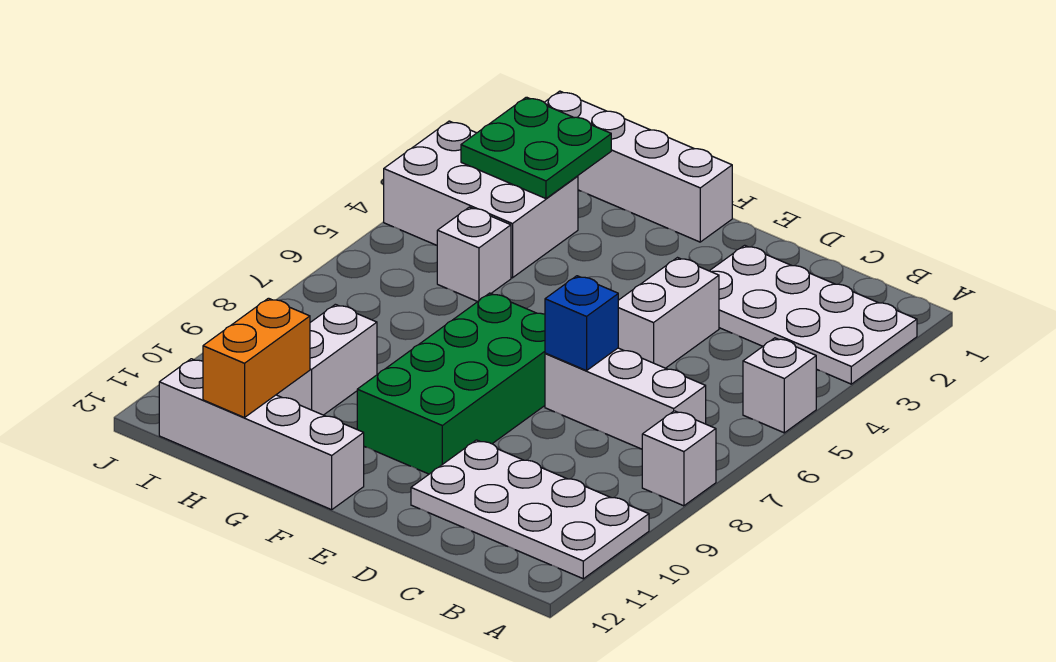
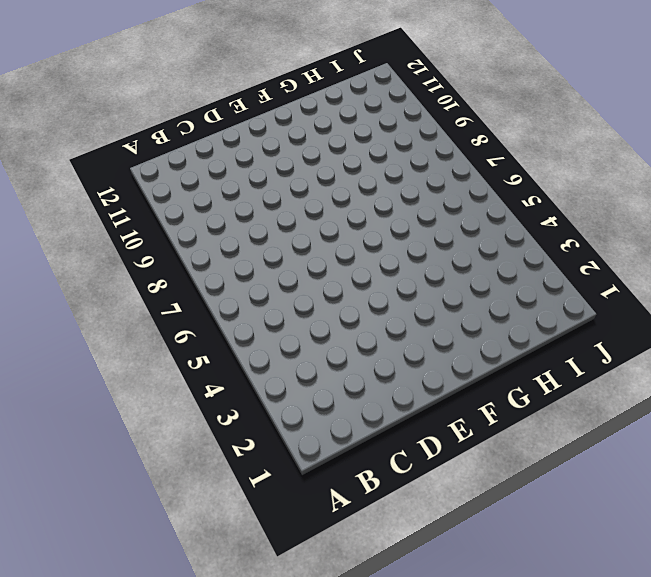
none -> white plate A2:D3 level 1
none -> white brick A5 level 1
none -> white brick A8 level 1

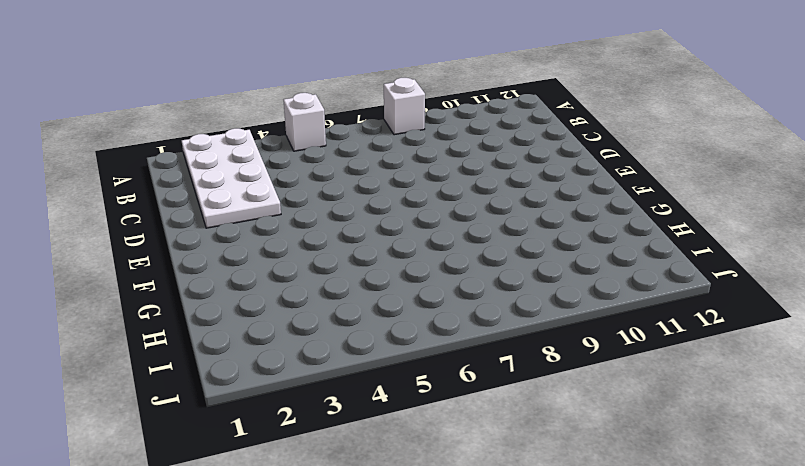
none -> white plate A10:D11 level 1
none -> white brick B7:D7 level 1
none -> white brick D4:D5 level 1

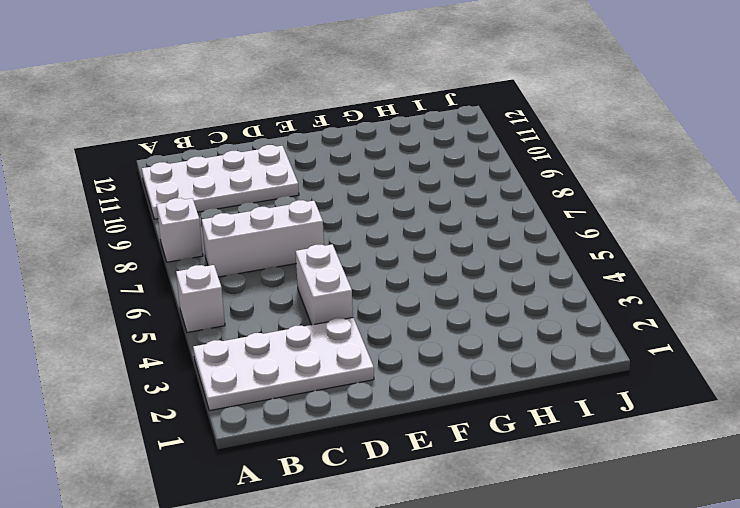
none -> green brick E7:F10 level 1
none -> white brick F1:I1 level 1
none -> white brick F12:I12 level 1

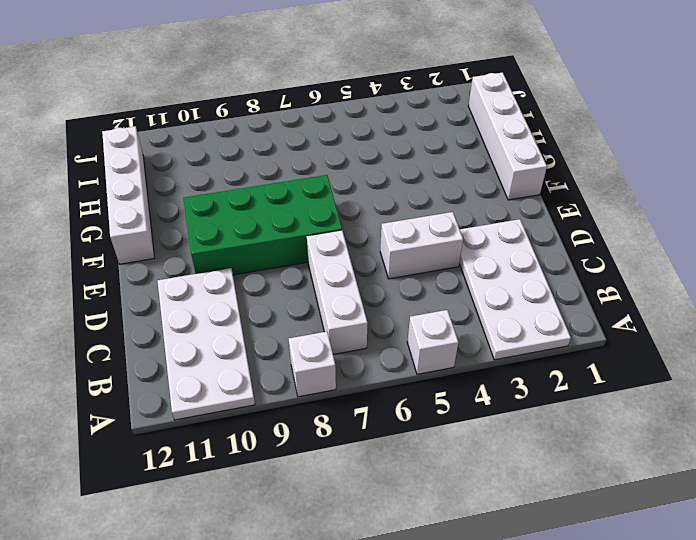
none -> white brick H3:J4 level 1
none -> white brick H5 level 1
none -> white brick H9:H10 level 1

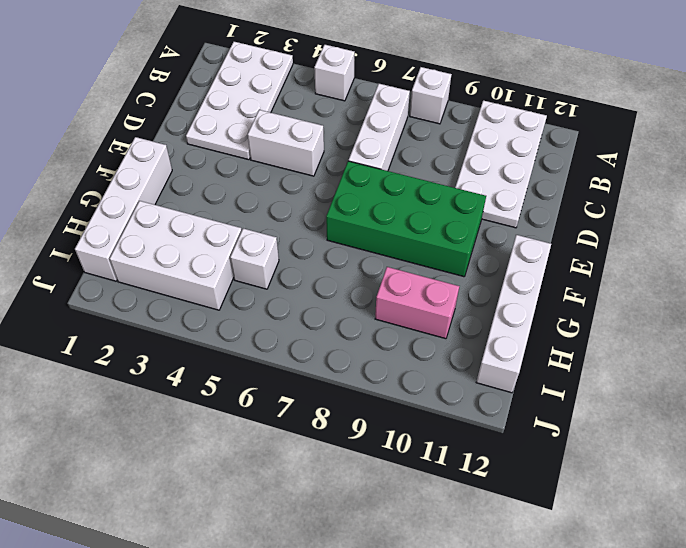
white brick H2:I4 level 1 -> white brick H3:J4 level 1
pink brick H9:H10 level 1 -> white brick H9:H10 level 1
none -> blue brick D7 level 2
none -> green plate H2:I3 level 2
none -> orange brick H11:H12 level 2

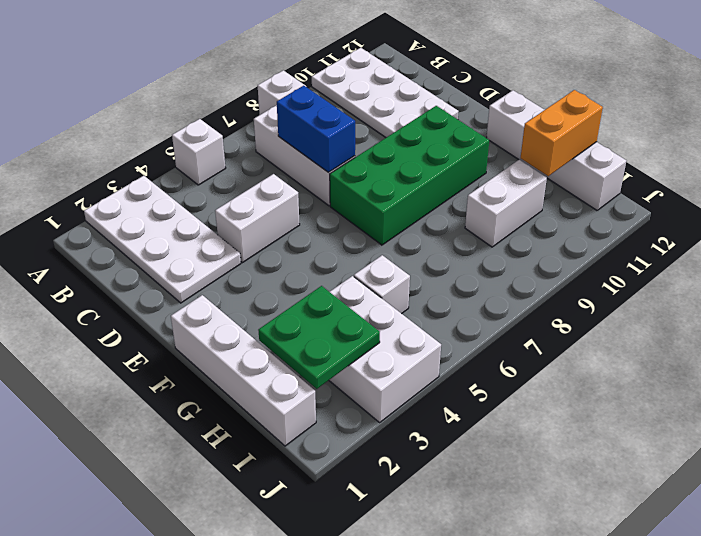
blue brick C7:D7 level 2 -> blue brick D7 level 2

